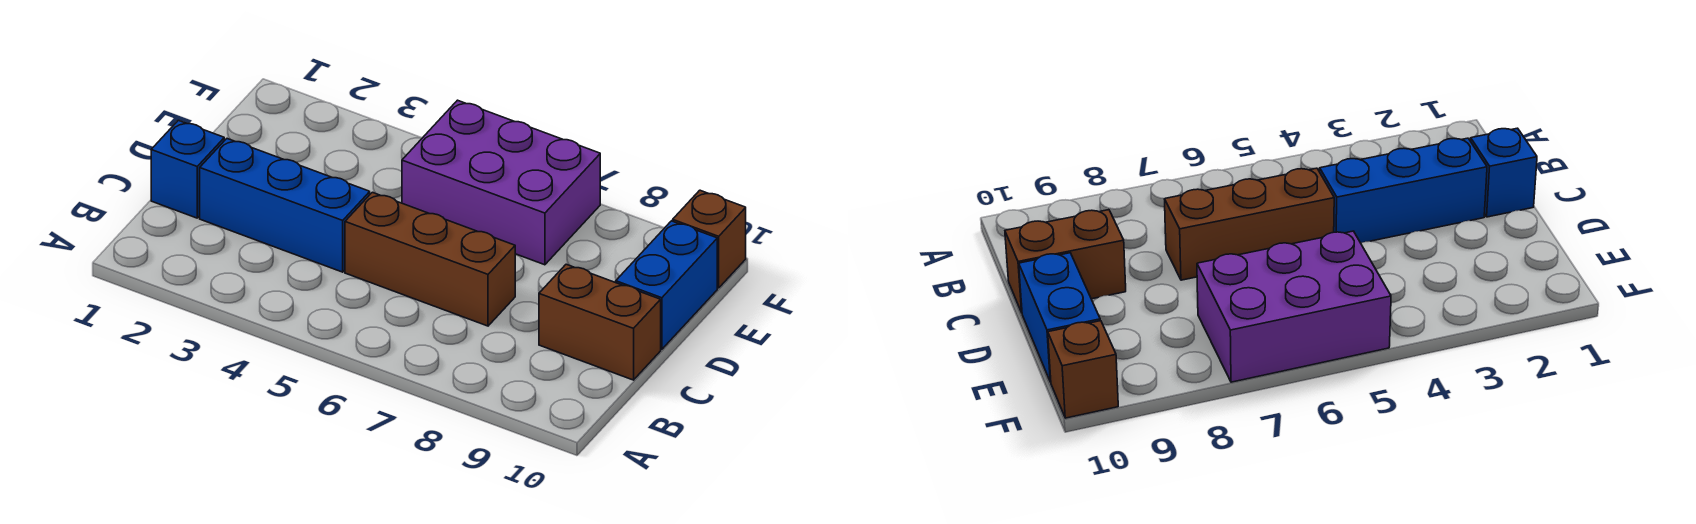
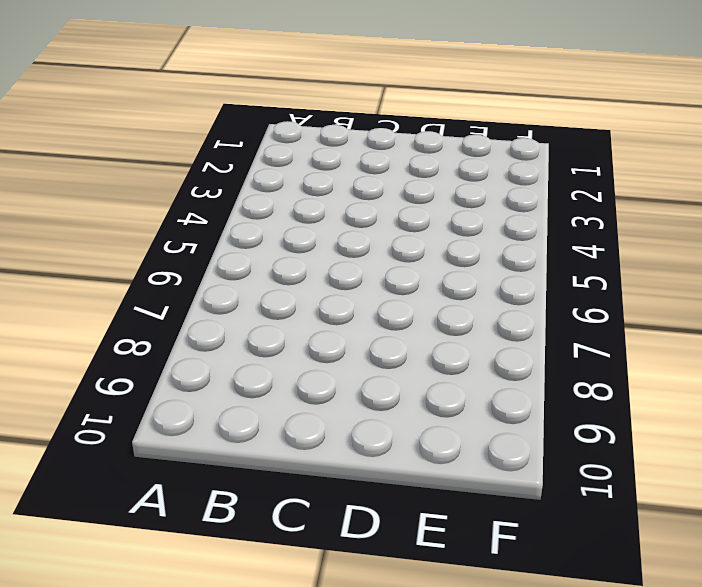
none -> blue brick C1 level 1
none -> blue brick C2:C4 level 1

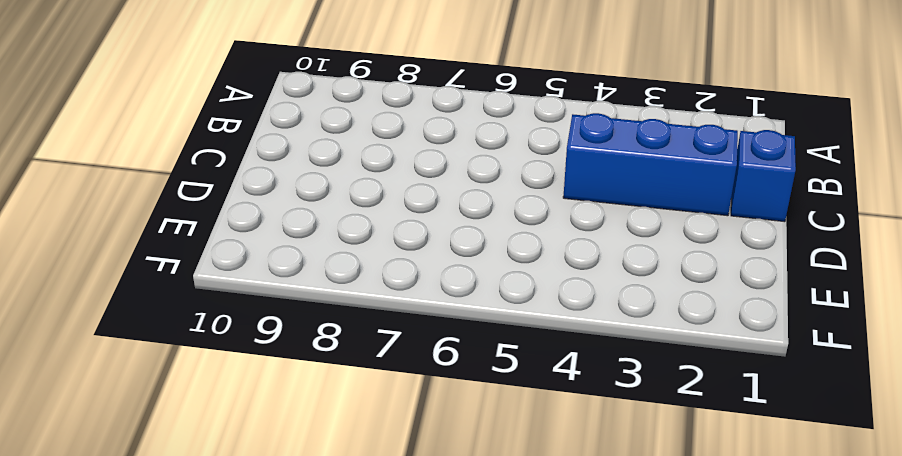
none -> brown brick C5:C7 level 1
none -> brown brick C9:C10 level 1

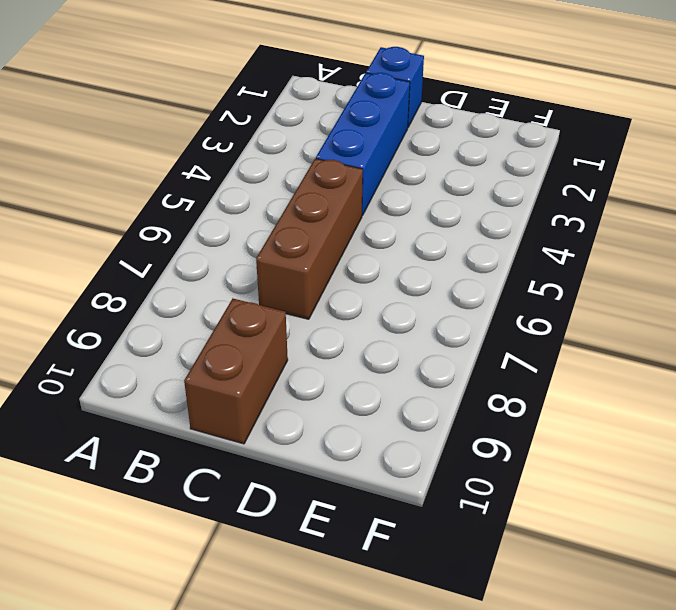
none -> blue brick D10:E10 level 1
none -> purple brick E5:F7 level 1

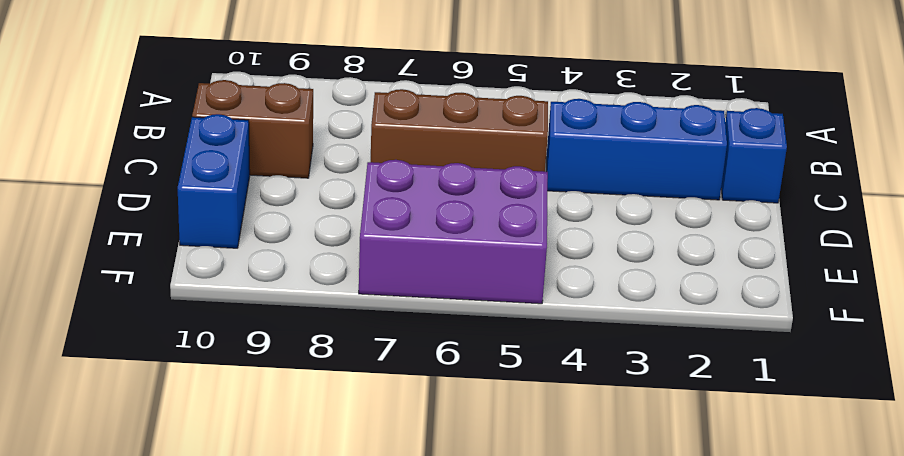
none -> brown brick F10 level 1

